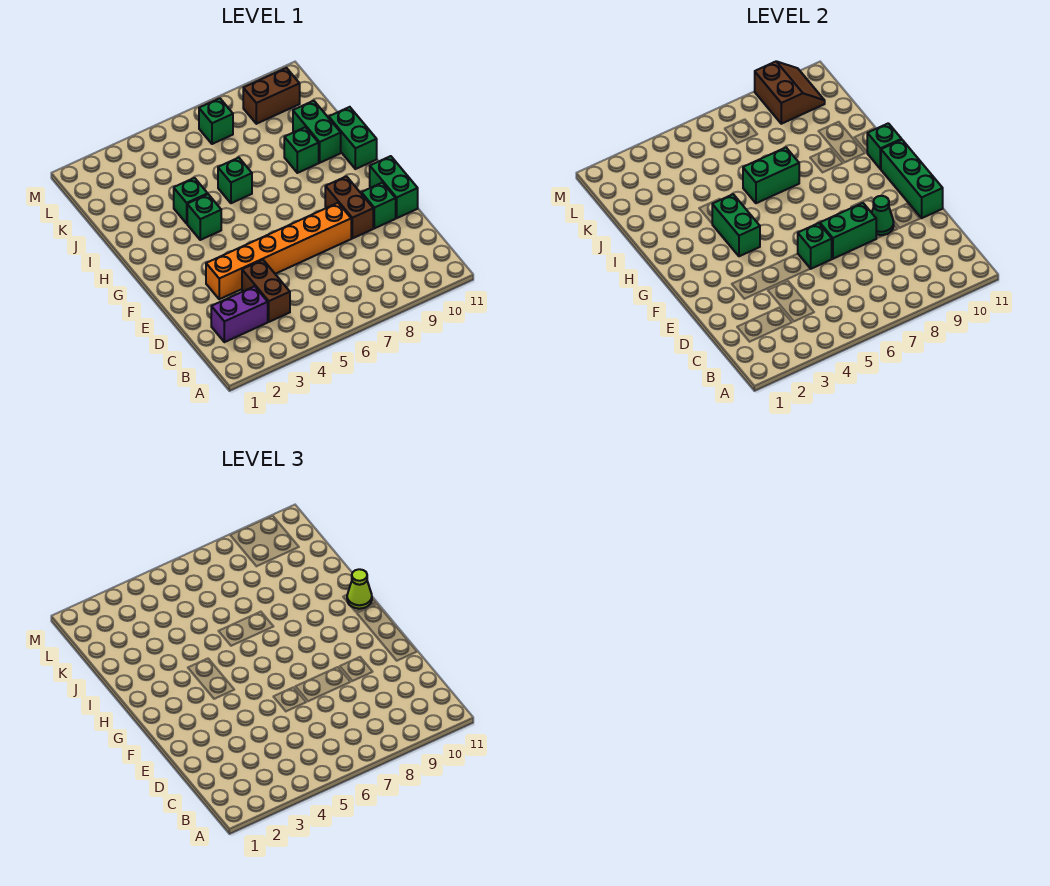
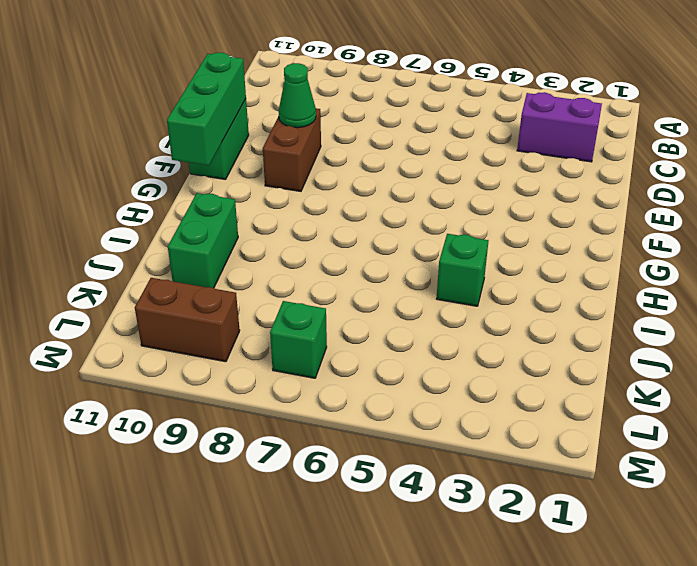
none -> brown brick C4:D4 level 1
none -> orange brick E3:E8 level 1
none -> green brick E10 level 1

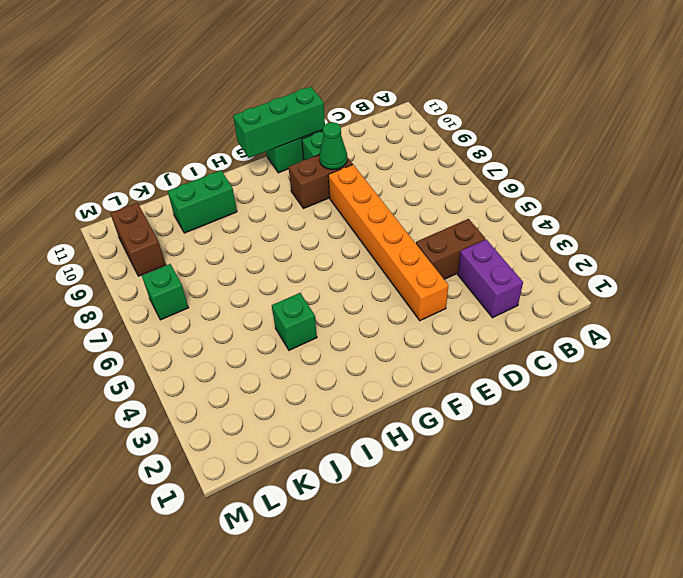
none -> green brick H4 level 1
none -> green brick H11:I11 level 1
none -> green brick I6 level 1

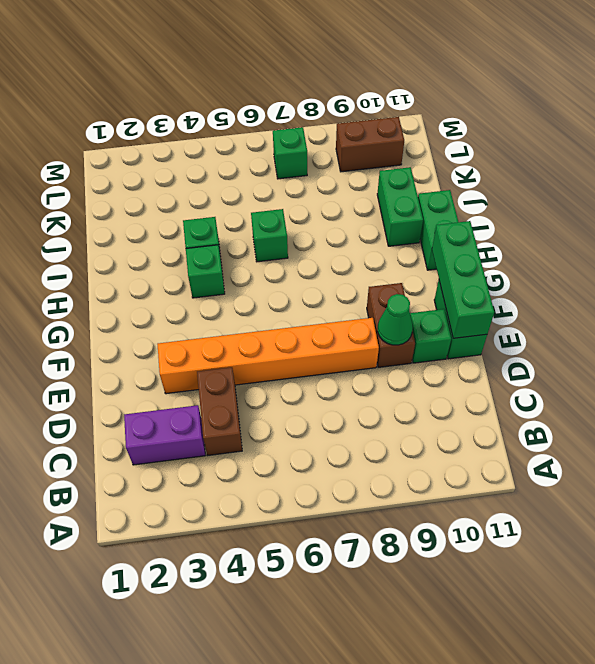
none -> green brick I9 level 1
none -> green brick E6 level 2
none -> green brick E7:E8 level 2

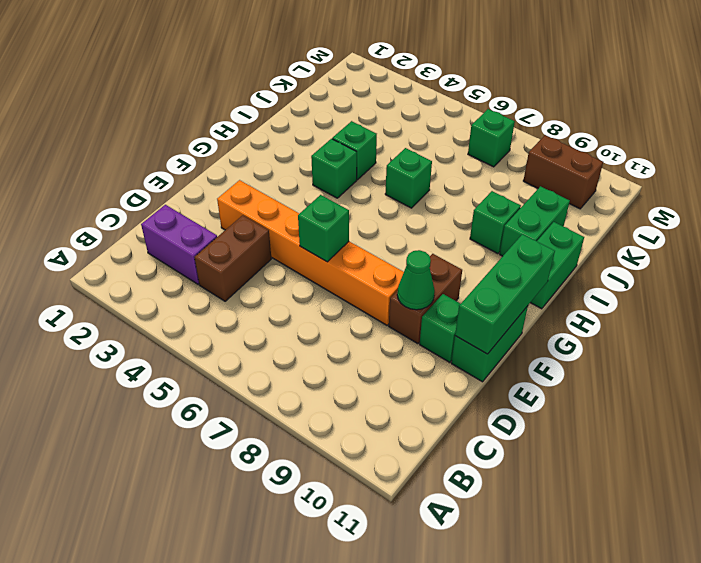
none -> green brick E7:E8 level 2
none -> green brick G4:H4 level 2
none -> green brick H11 level 2

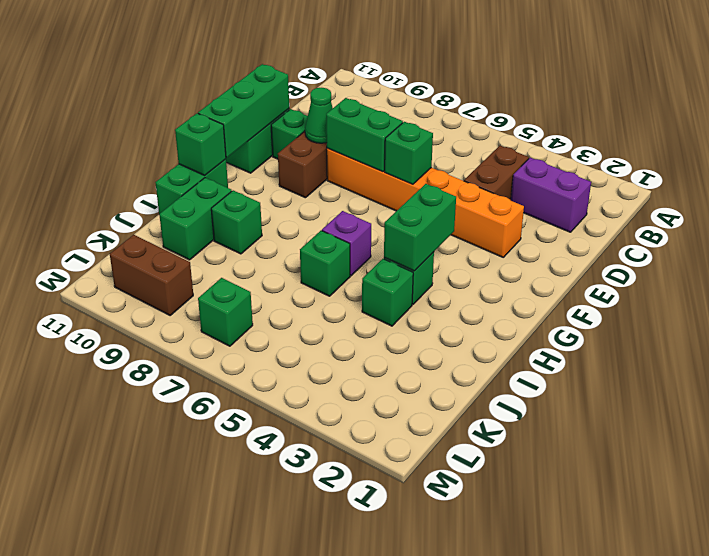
purple brick H6 level 1 -> none
none -> green brick I6:I7 level 2
none -> brown slope L9:M10 level 2 top 9
none -> lime cone H11 level 3

